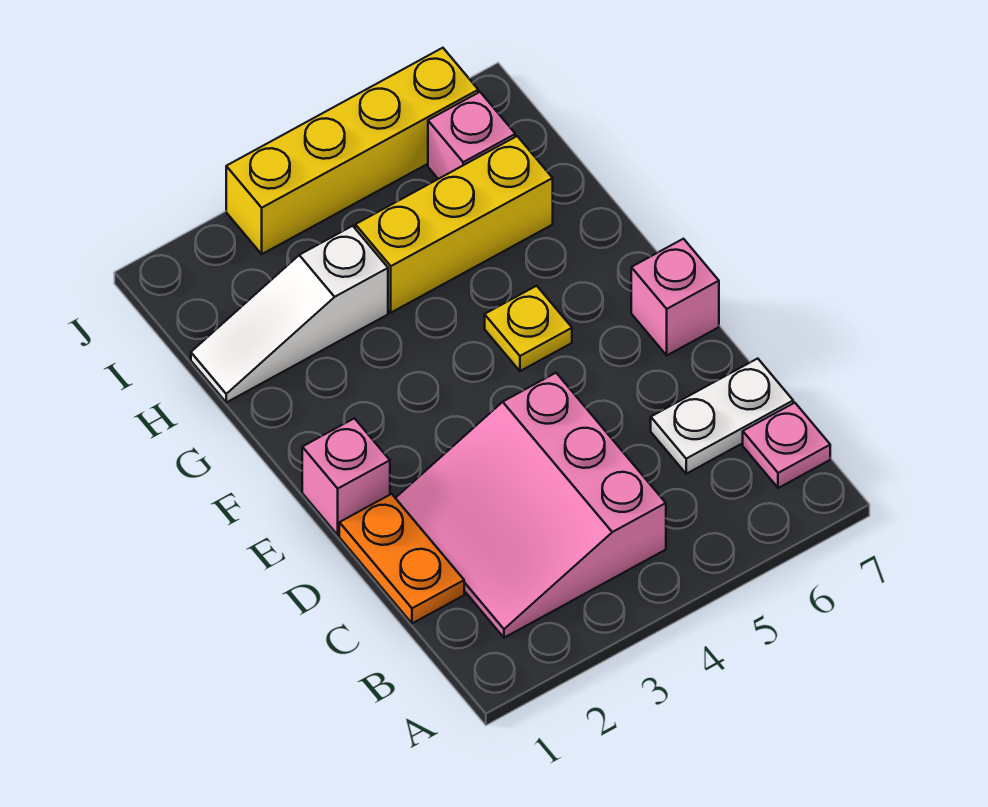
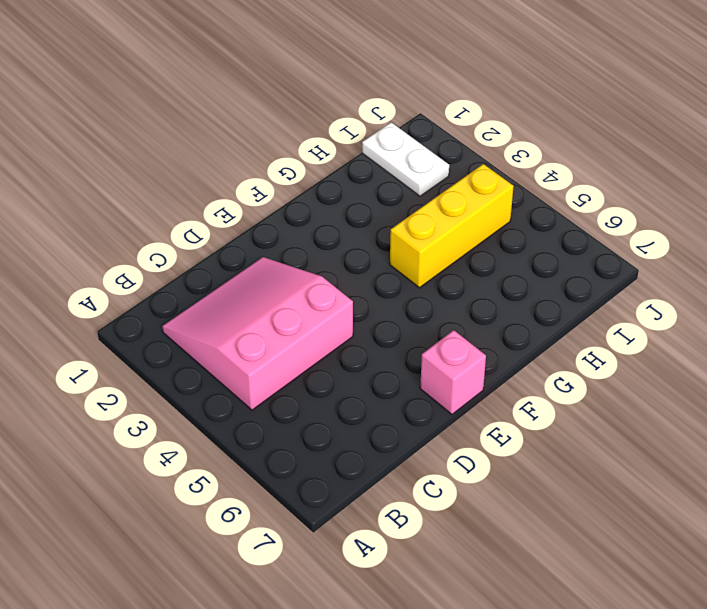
yellow brick G4:I4 level 1 -> yellow brick H4:H6 level 1
white plate I1:I2 level 1 -> white plate C6:C7 level 1
none -> pink plate B7 level 1
none -> orange plate C1:D1 level 1

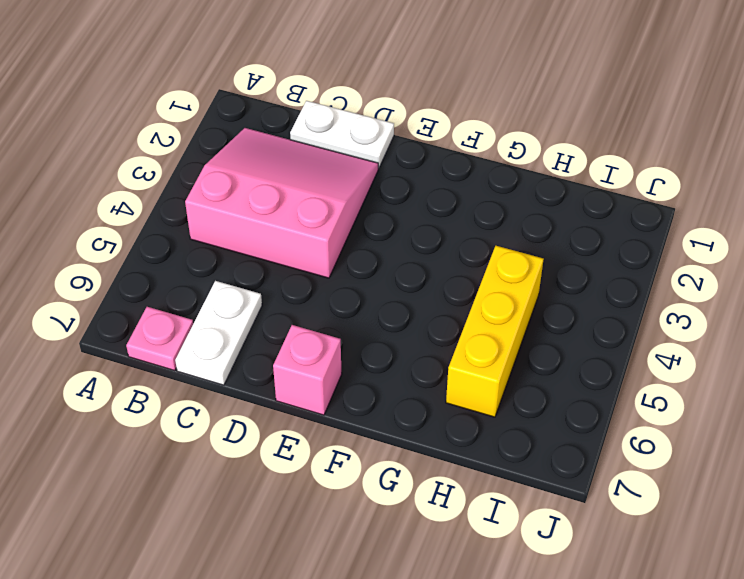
white plate C1:D1 level 1 -> orange plate C1:D1 level 1
none -> pink brick E1 level 1
none -> yellow plate F5 level 1

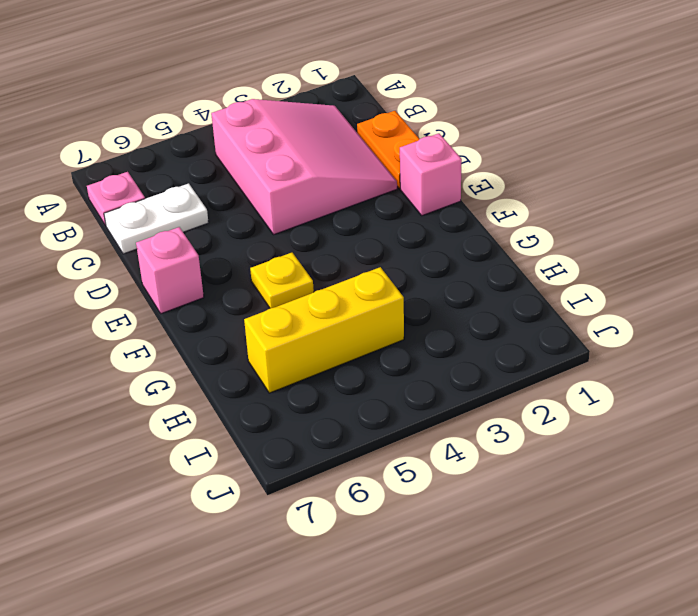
none -> white slope H1:H3 level 1 top 3
none -> pink brick I6 level 1

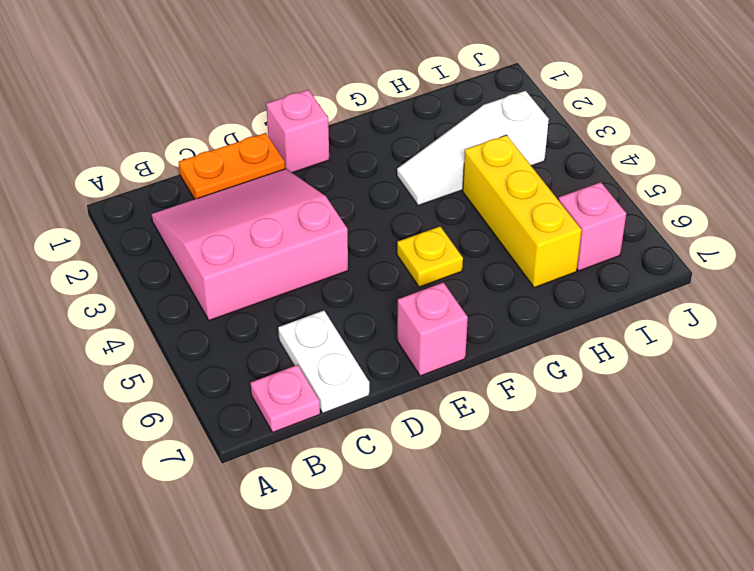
white slope G3:I3 level 1 top I -> white slope H1:H3 level 1 top 3
none -> yellow brick J3:J6 level 1

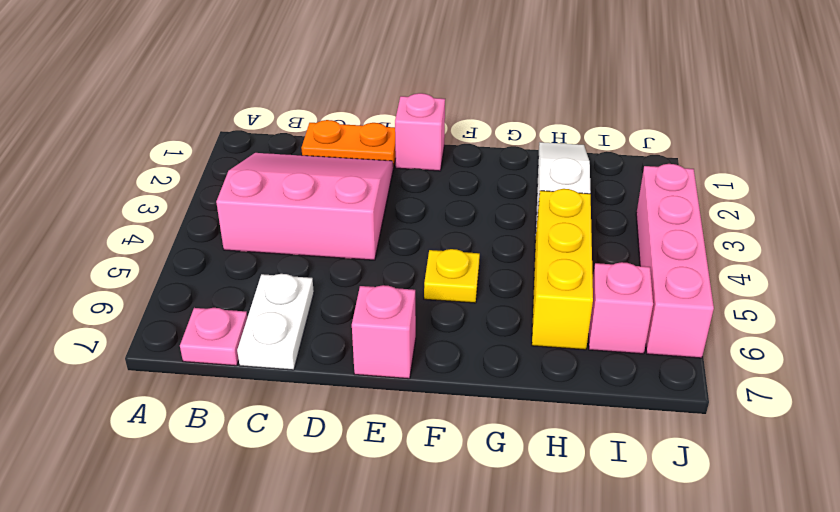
pink brick J3:J6 level 1 -> yellow brick J3:J6 level 1

